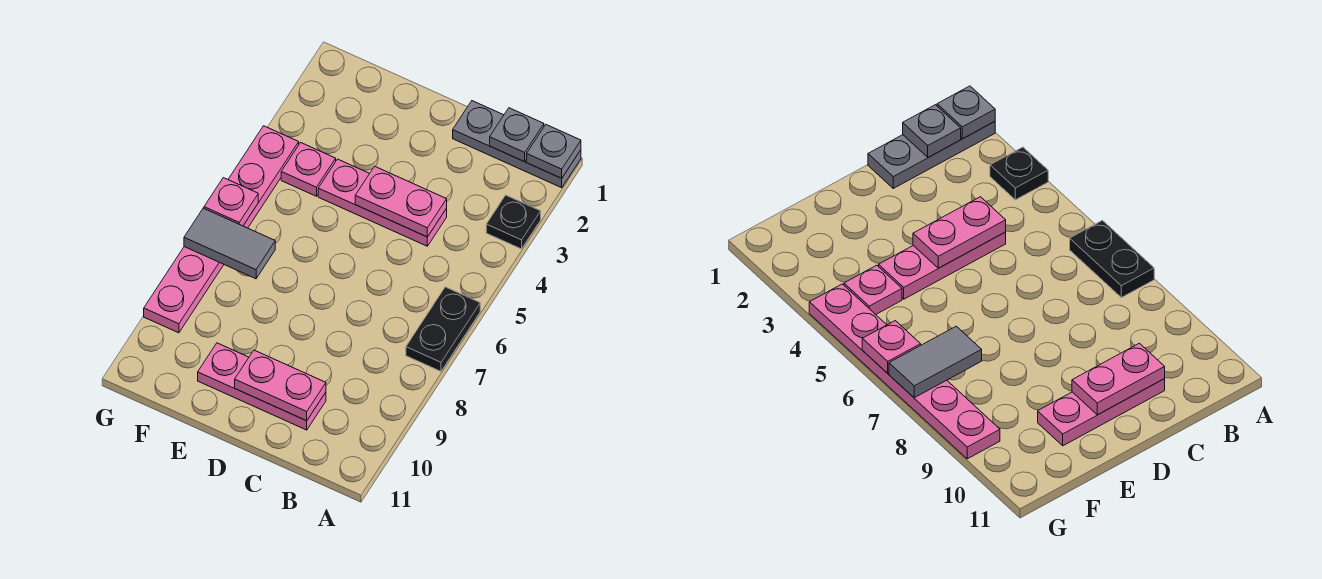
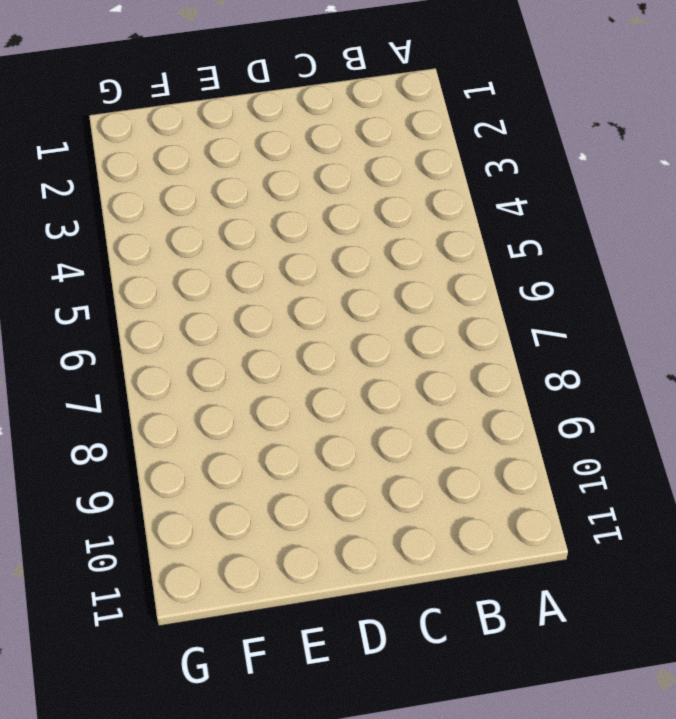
none -> grey plate A1:C1 level 1
none -> black plate A3 level 1
none -> black plate A6:A7 level 1

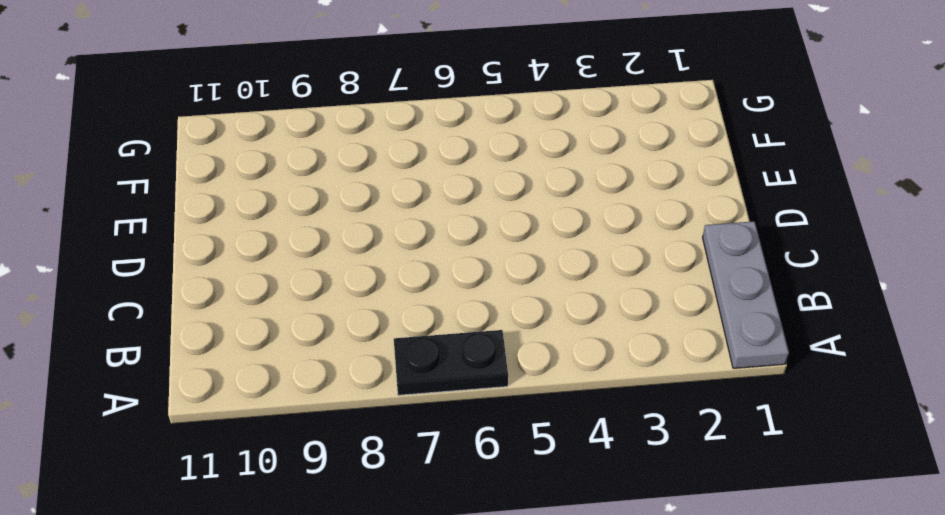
none -> black plate A3 level 1
none -> pink plate C4:E4 level 1
none -> pink plate C10:E10 level 1

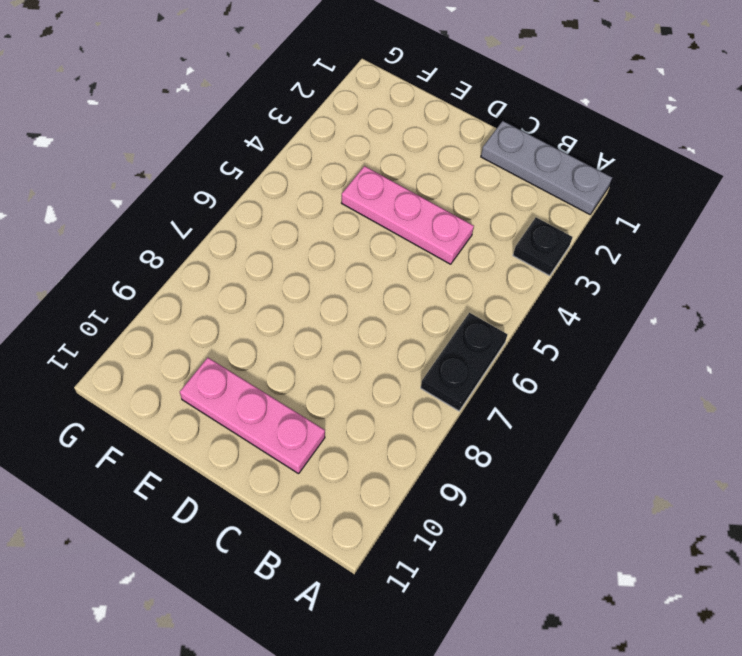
none -> pink plate F4 level 1
none -> pink plate G4:G9 level 1
none -> grey plate A1 level 2

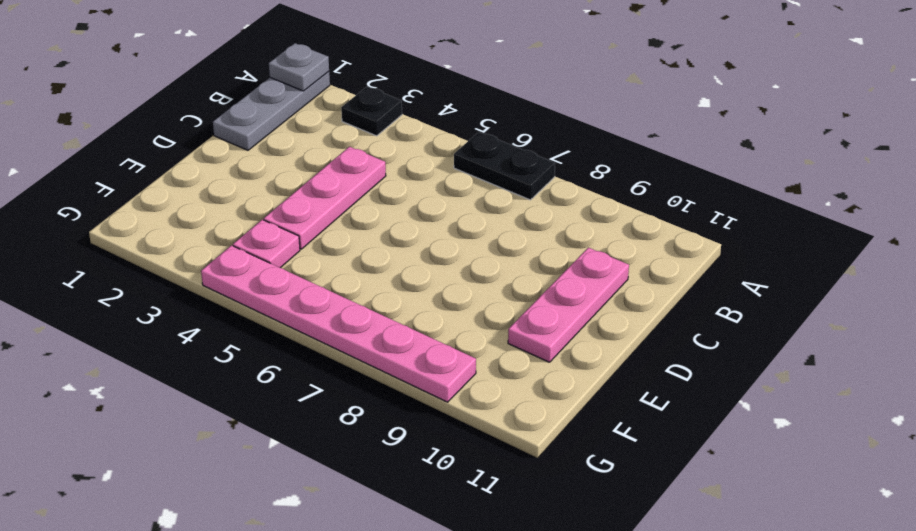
none -> grey plate B1 level 2
none -> pink plate C4:D4 level 2
none -> pink plate C10:D10 level 2

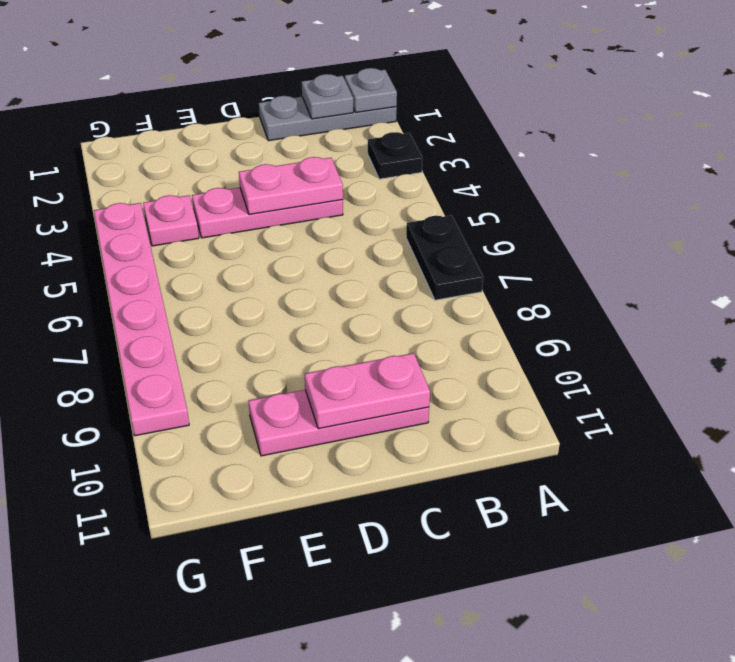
none -> grey tile F7:G7 level 2
none -> pink plate G6 level 2

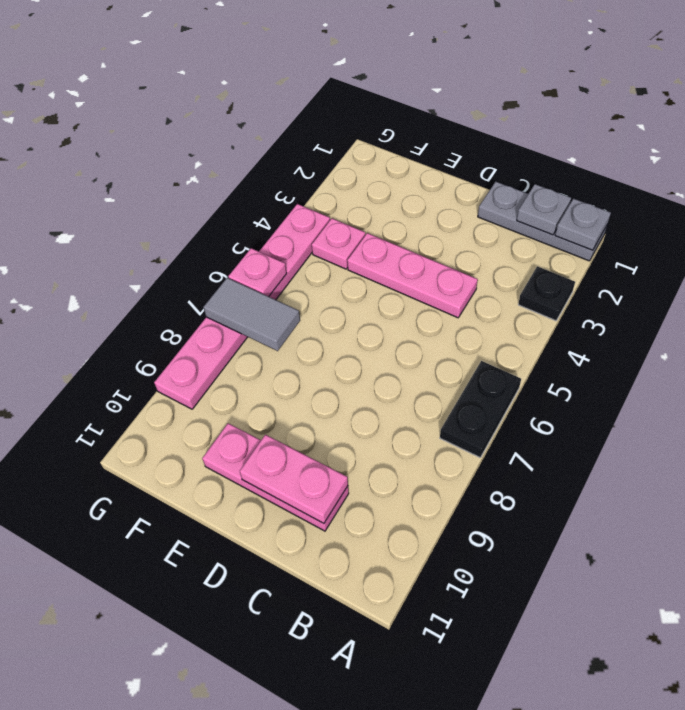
none -> pink plate C4:D4 level 2

